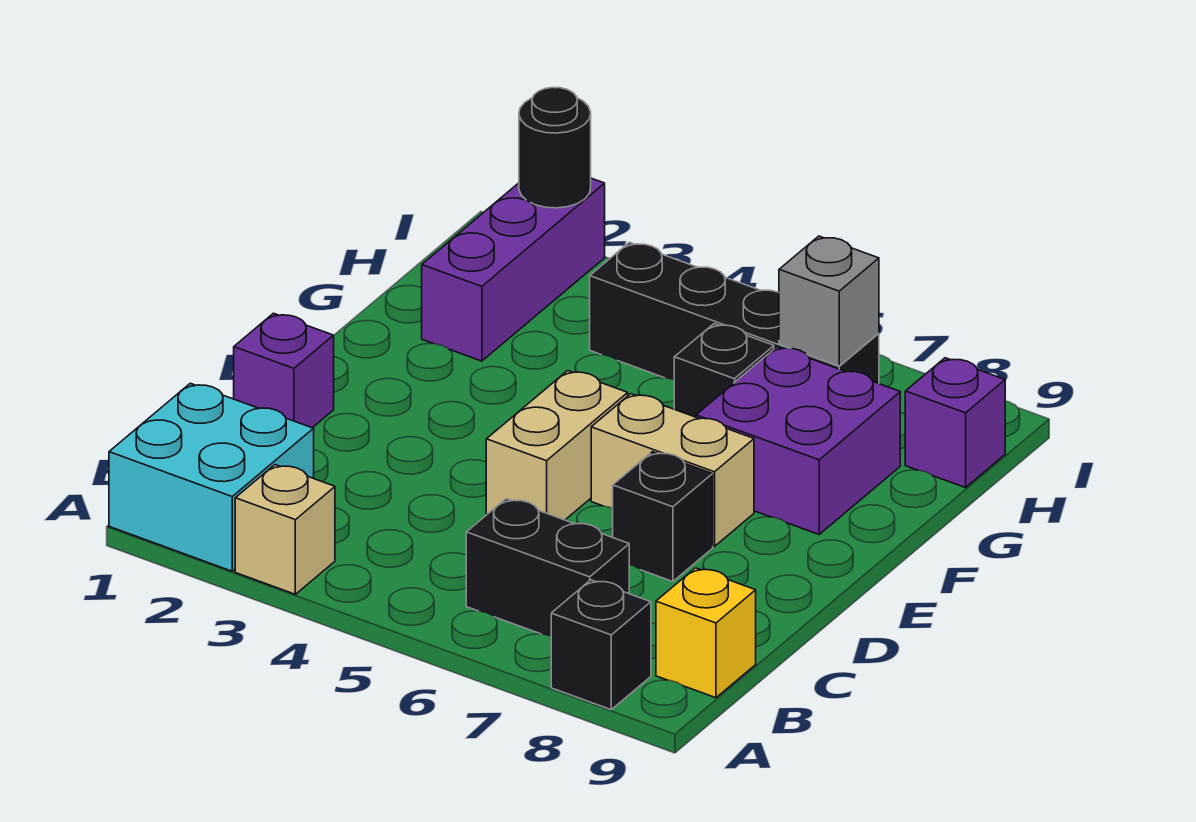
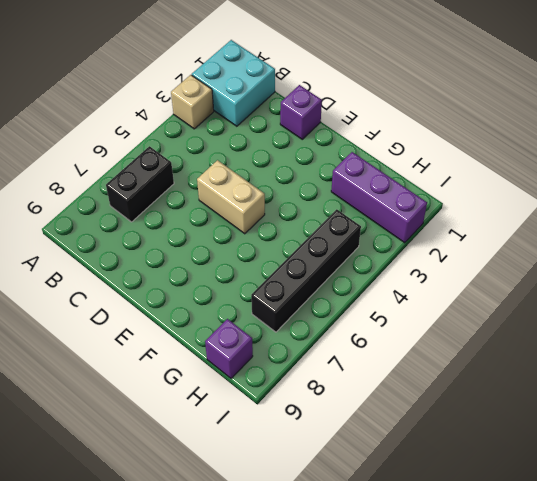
none -> black brick A8 level 1
none -> yellow brick B9 level 1
none -> black brick D7 level 1

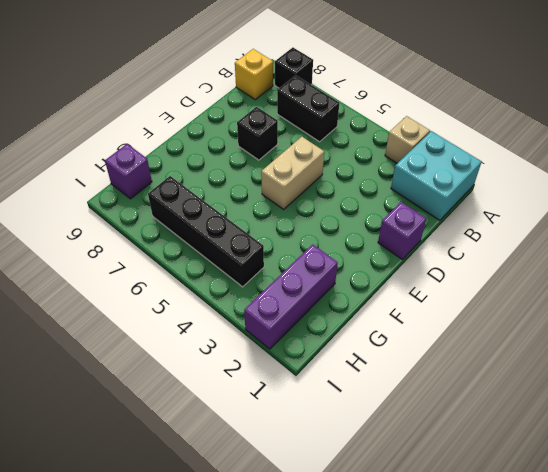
none -> tan brick E6:E7 level 1
none -> purple brick F7:G8 level 1
none -> black brick G6 level 1

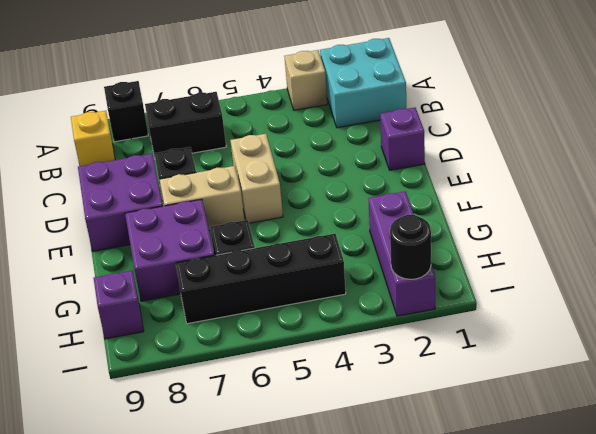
purple brick D8:E9 level 1 -> none
none -> grey brick H7 level 2

